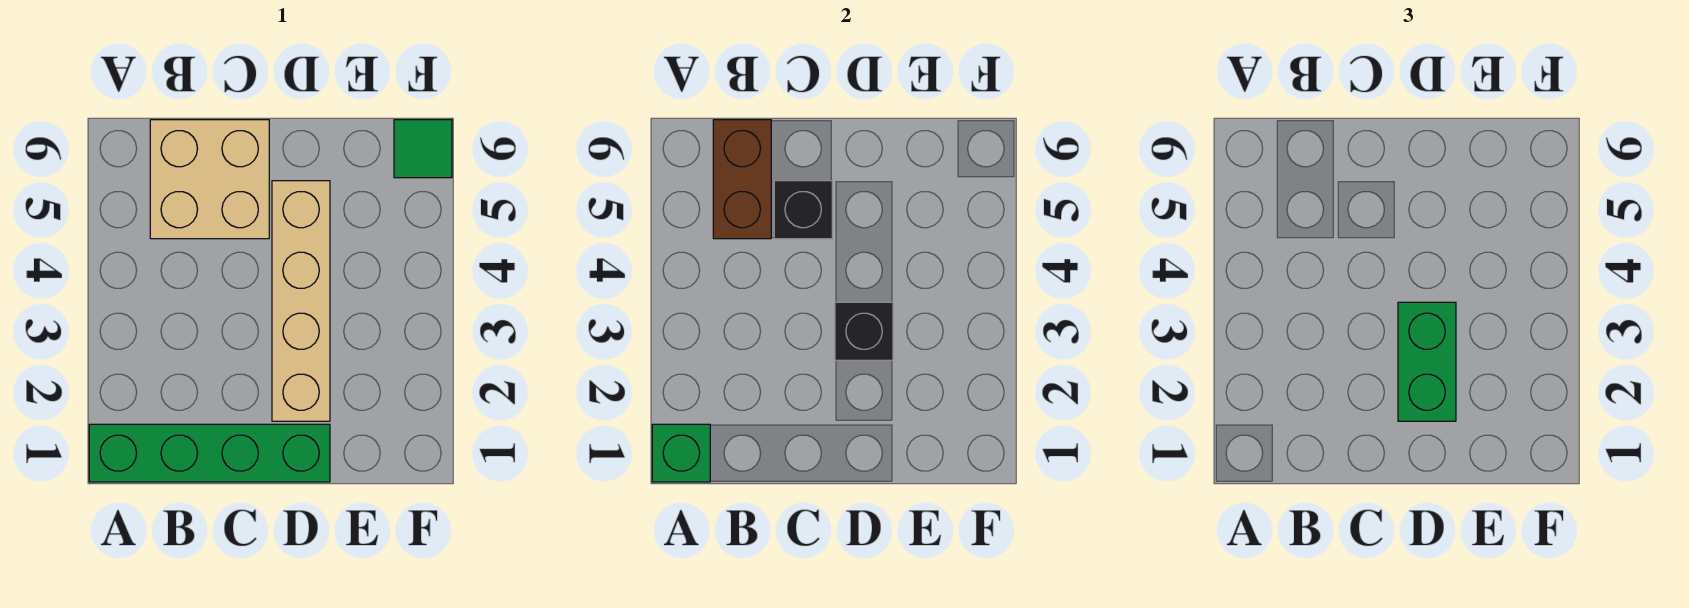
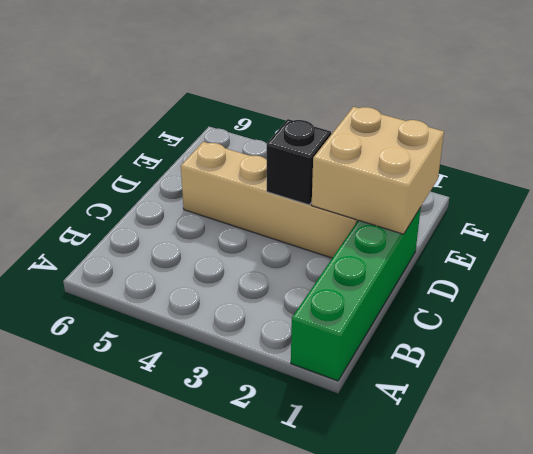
tan brick D1:E2 level 2 -> tan brick B5:C6 level 1
none -> green tile F6 level 1
none -> green brick A1 level 2

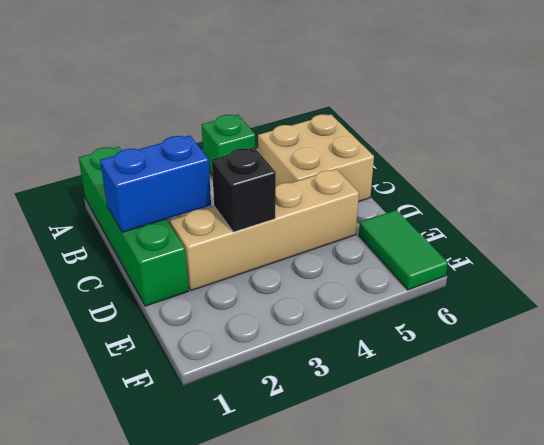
green brick A4 level 1 -> green brick A1 level 2
blue brick C1:C2 level 2 -> none
green tile E6:F6 level 1 -> green tile F6 level 1
none -> brown brick B5:B6 level 2
none -> black brick C5 level 2

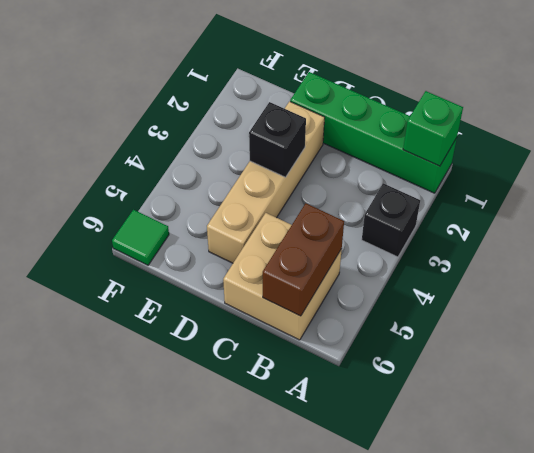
black brick A3 level 1 -> black brick C5 level 2
none -> green brick D2:D3 level 3

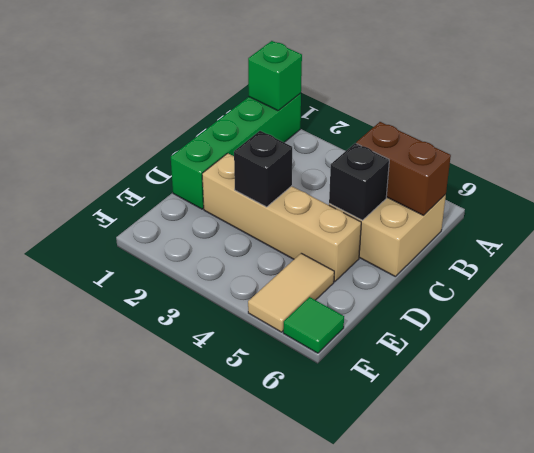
tan tile E5:F5 level 1 -> none
none -> green brick D2:D3 level 3

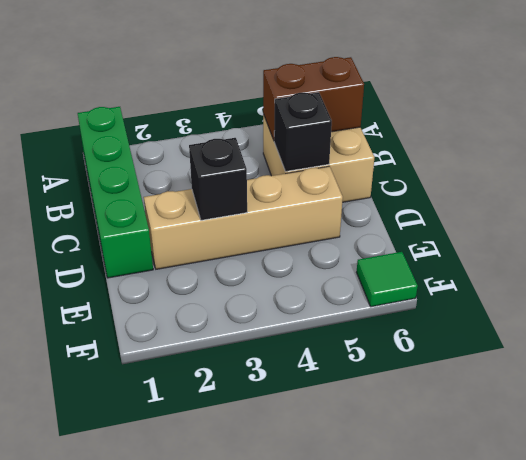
none -> green brick A1 level 2
none -> green brick D2:D3 level 3

